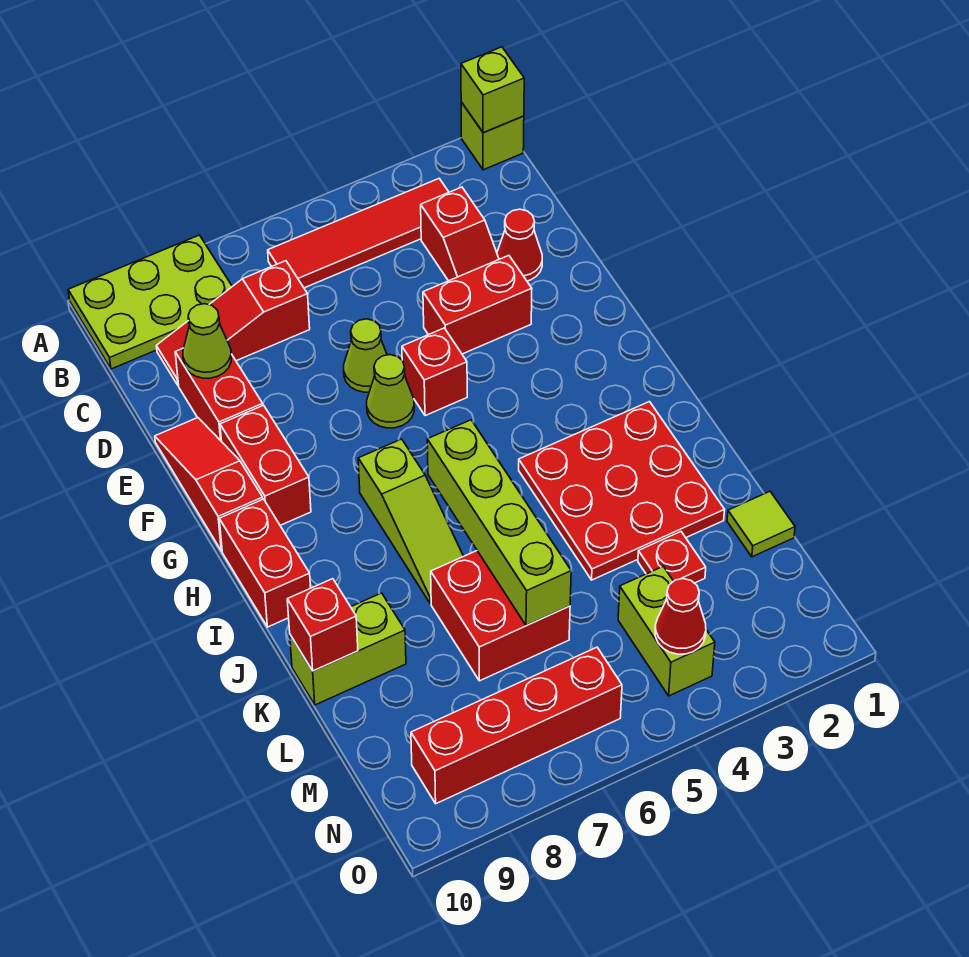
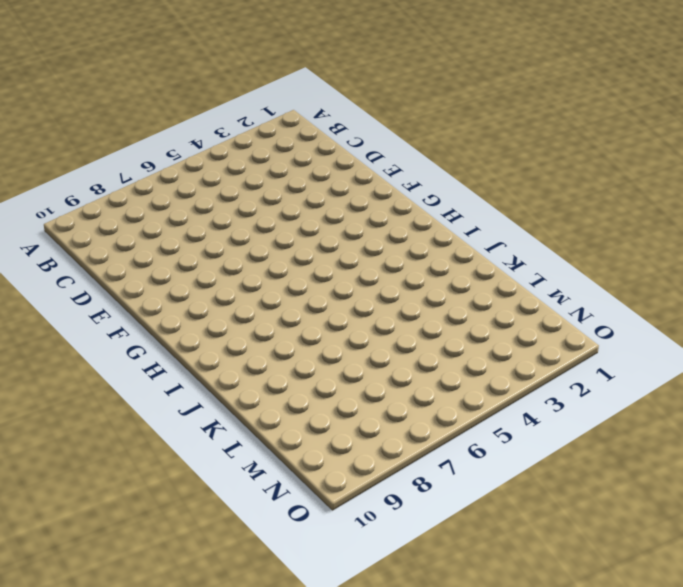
none -> lime brick A1 level 1
none -> lime plate A8:B10 level 1
none -> red tile B3:B6 level 1

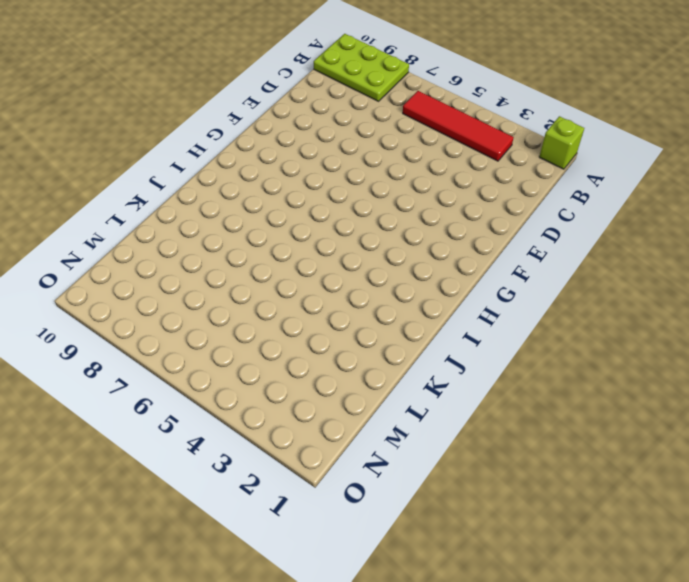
none -> red slope C3:D3 level 1 top C
none -> red slope C7:C9 level 1 top 7
none -> red cone D2 level 1

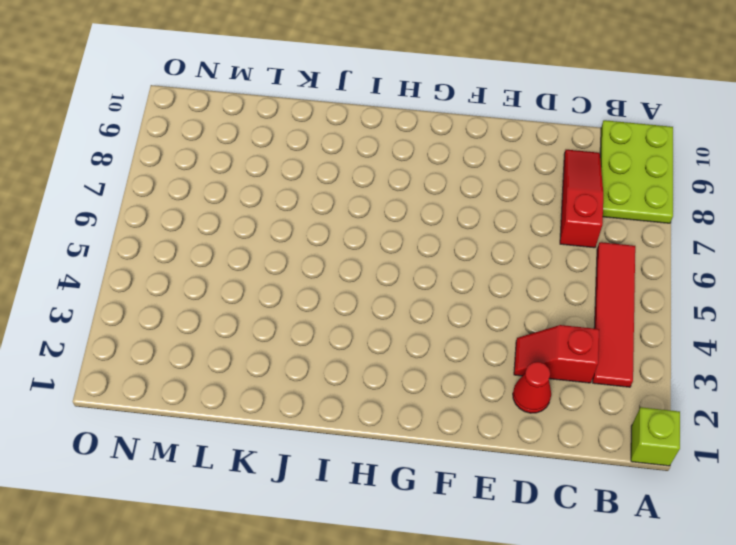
none -> red brick D9:E9 level 1
none -> red brick E3:E4 level 1
none -> lime cone E6 level 1

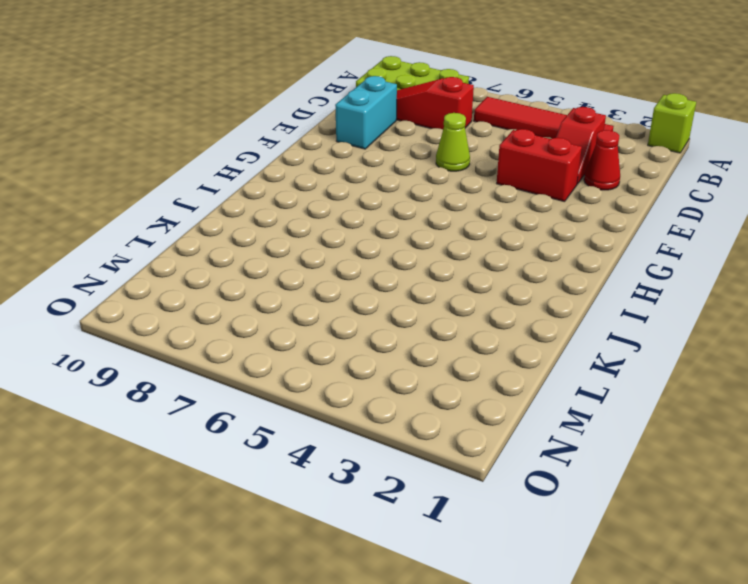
cyan brick D9:E9 level 1 -> red brick D9:E9 level 1
none -> red slope E10:G10 level 1 top G
none -> red brick F5 level 1
none -> lime cone F6 level 1

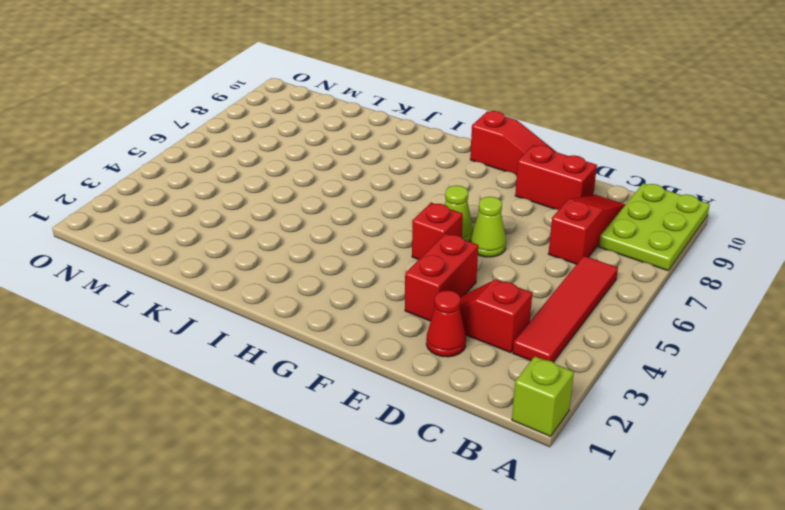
none -> red brick F9:G9 level 1
none -> lime slope H7:J7 level 1 top H
none -> red brick H10:I10 level 1

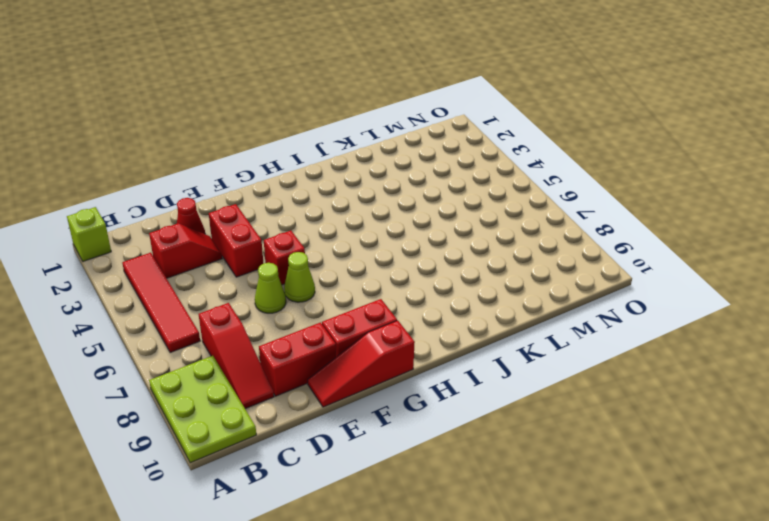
none -> lime slope H7:J7 level 1 top H
none -> red brick H10:I10 level 1
none -> red plate I2:K4 level 1

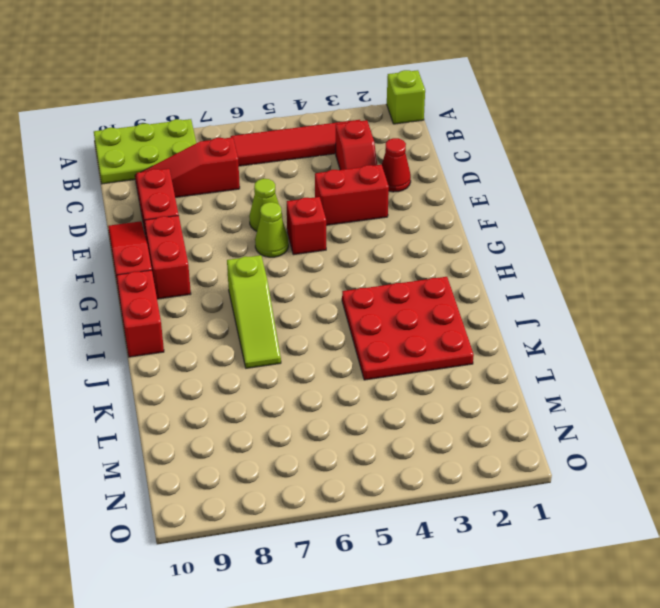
none -> red brick K6:L7 level 1
none -> lime brick K9:K10 level 1
none -> lime tile L1 level 1

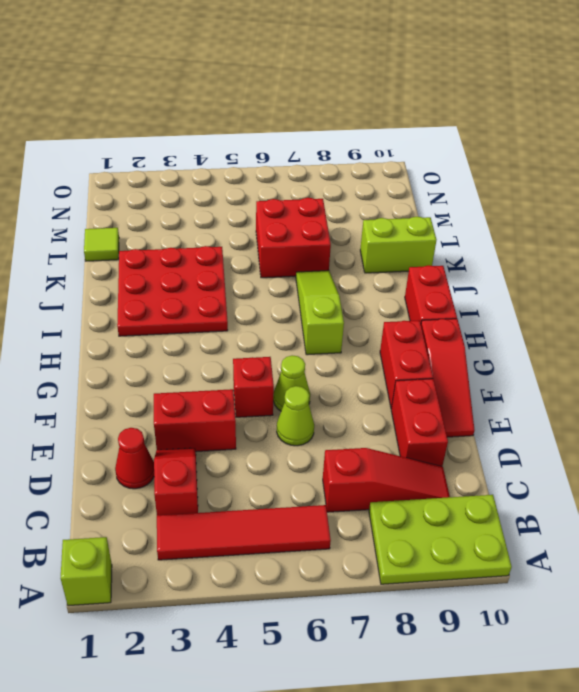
none -> red plate L3 level 1
none -> lime brick M4:N4 level 1
none -> red brick N6:N9 level 1

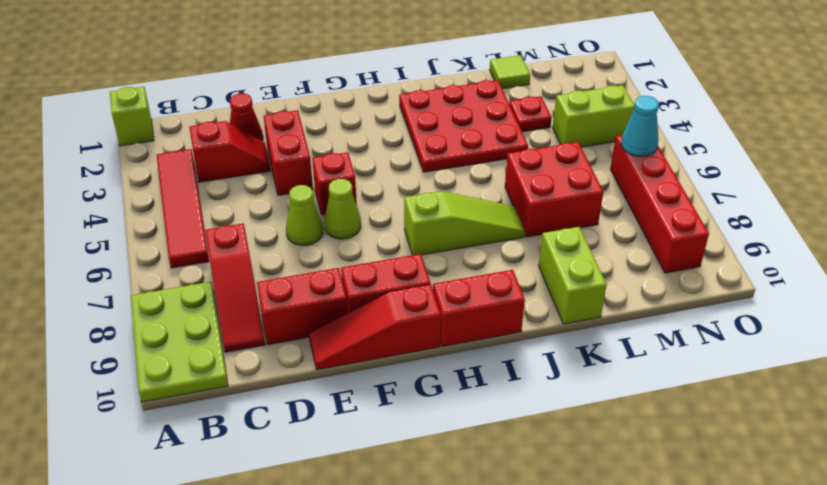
cyan cone N6 level 2 -> none
none -> lime brick A1 level 2
none -> lime cone D9 level 2
none -> lime brick I6:L6 level 2

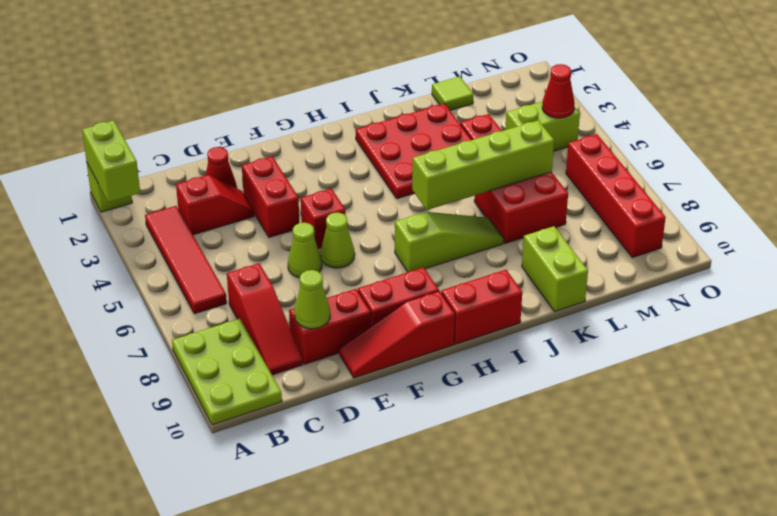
lime brick A1:A2 level 2 -> lime brick A1 level 2
none -> red brick K10 level 2

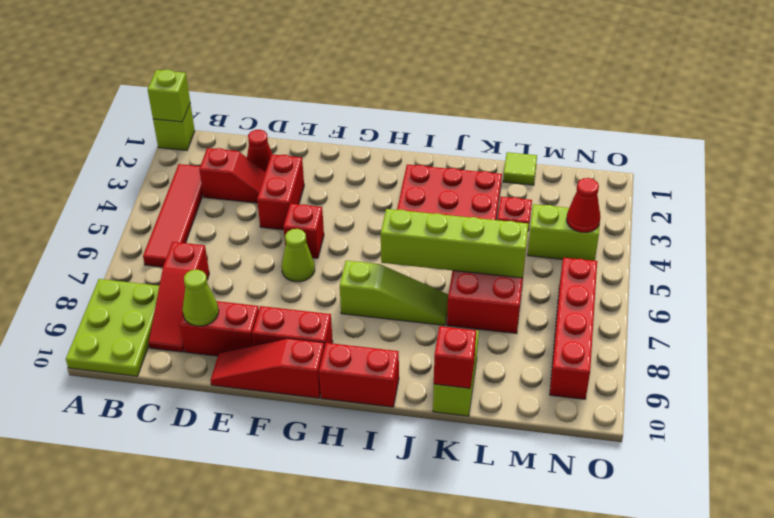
none -> lime cone E6 level 1

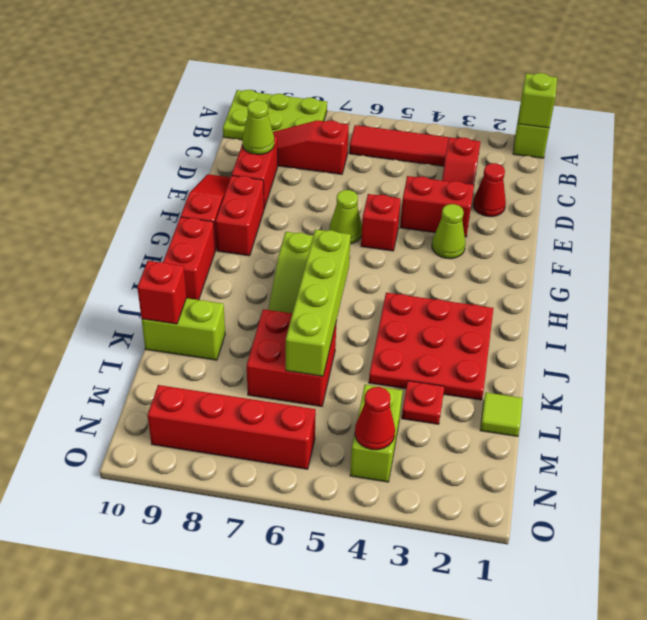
lime cone F3 level 1 -> lime cone E6 level 1

